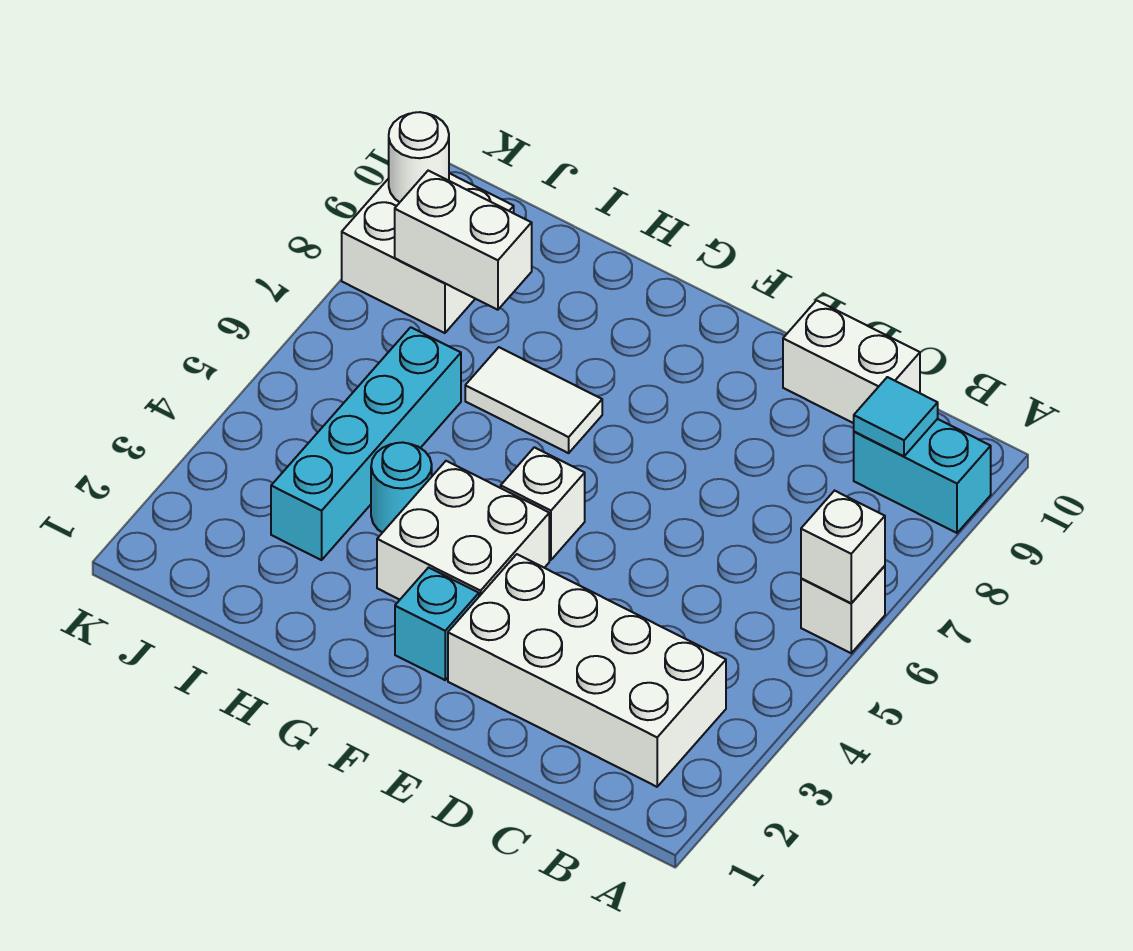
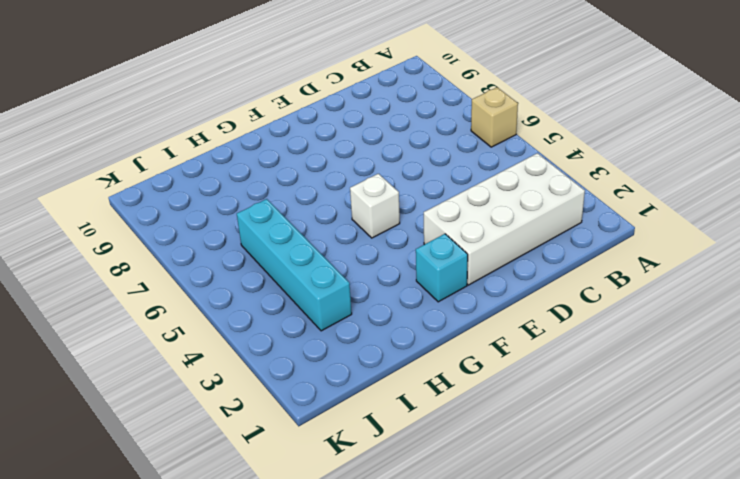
tan brick A6 level 1 -> white brick A6 level 1
none -> cyan brick A9:B9 level 1
none -> white brick C10:D10 level 1
none -> white brick F3:G4 level 1

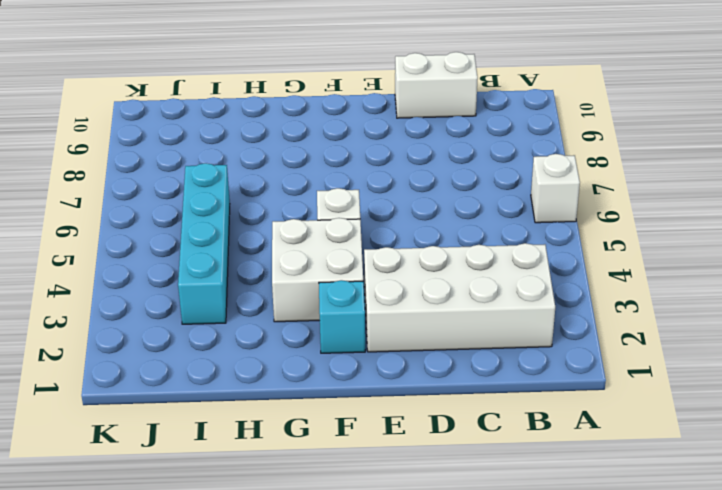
none -> cyan brick A9:B9 level 1
none -> white tile G7:H7 level 1
none -> cyan round brick H4 level 1

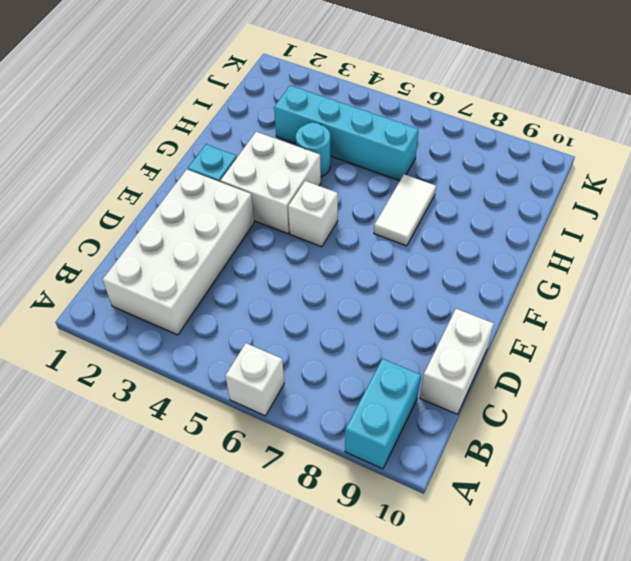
none -> white brick J8:K9 level 1
none -> white brick A6 level 2
none -> cyan tile B9 level 2

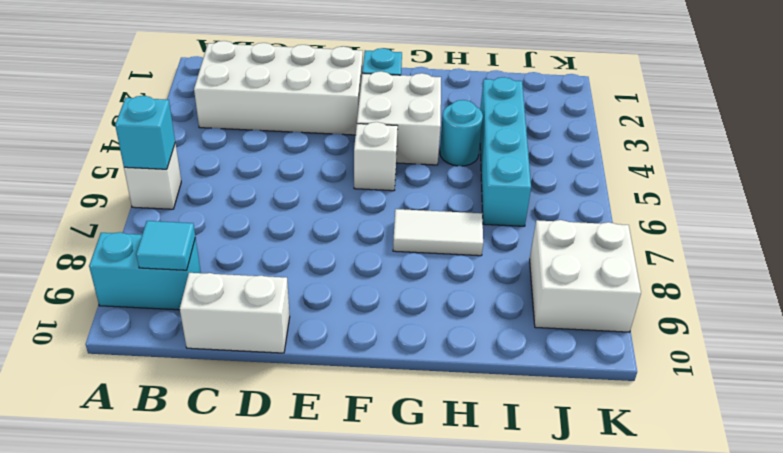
cyan brick A6 level 2 -> white brick A6 level 2
none -> white brick I8:J8 level 2
none -> white round brick K9 level 2

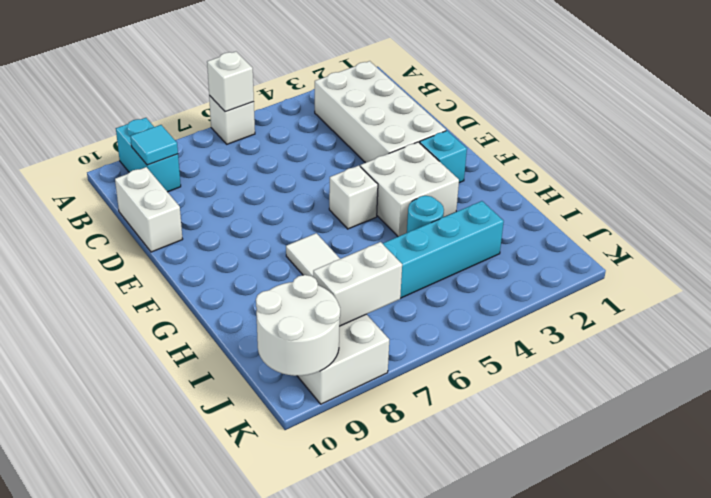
white brick J7:J8 level 2 -> white brick I8:J8 level 2
white round brick J9:K10 level 2 -> white round brick K9 level 2

